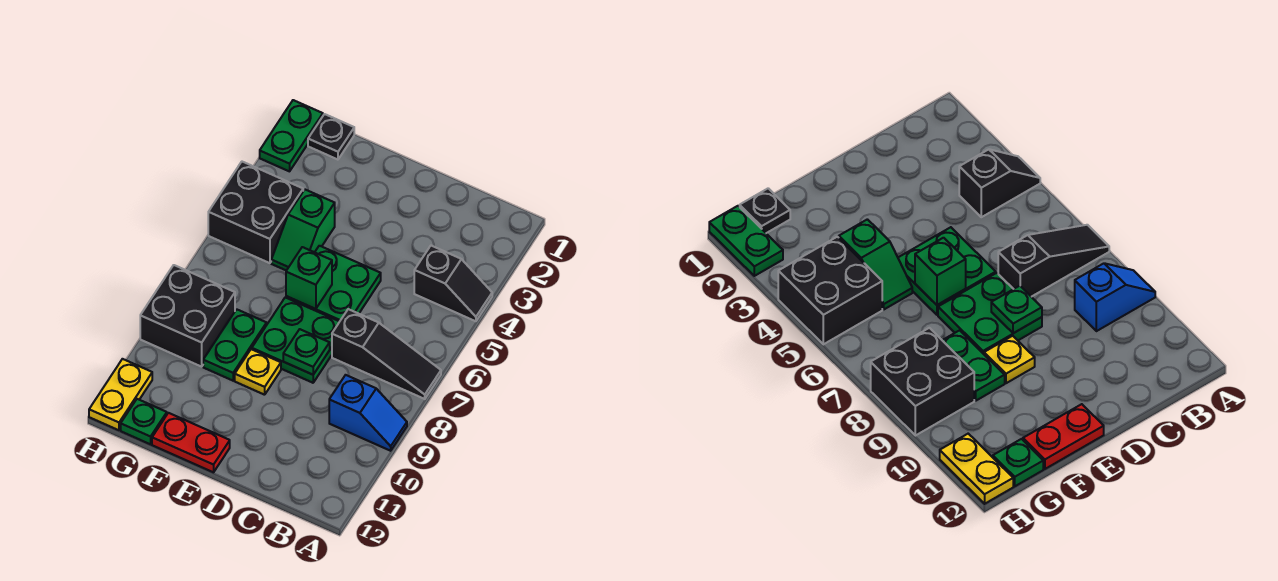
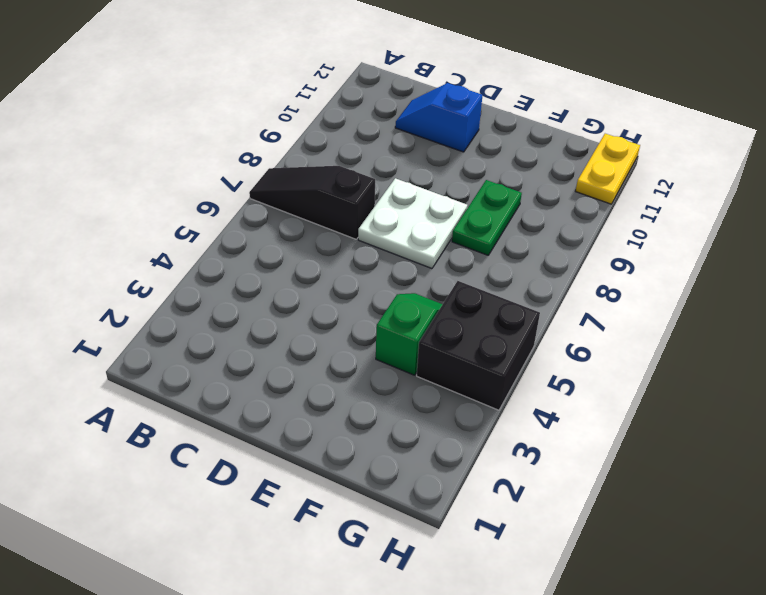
blue slope C11:D11 level 1 top D -> blue slope A9:B9 level 1 top B
white plate D7:E8 level 1 -> green plate D7:E8 level 1
none -> black slope A4:B4 level 1 top B
none -> green plate D5:E6 level 1
none -> yellow plate E9 level 1

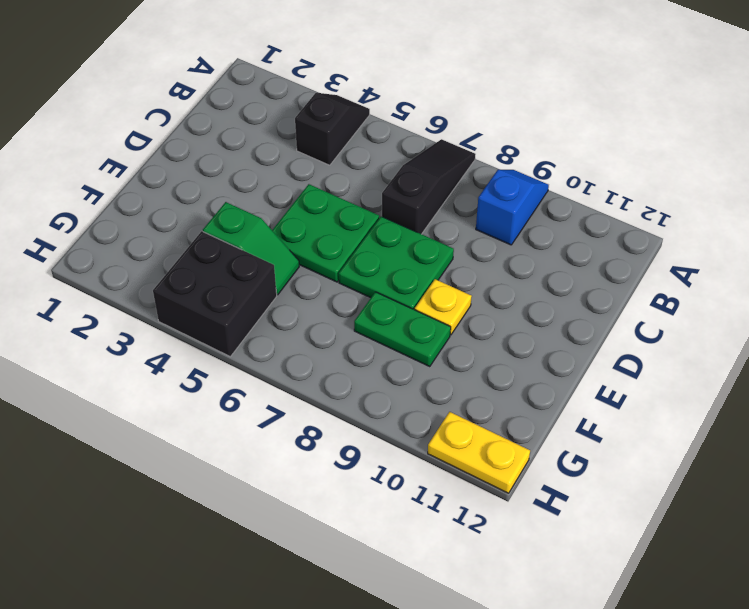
none -> red plate E12:F12 level 1
none -> black plate G1 level 1
none -> black brick G8:H9 level 1

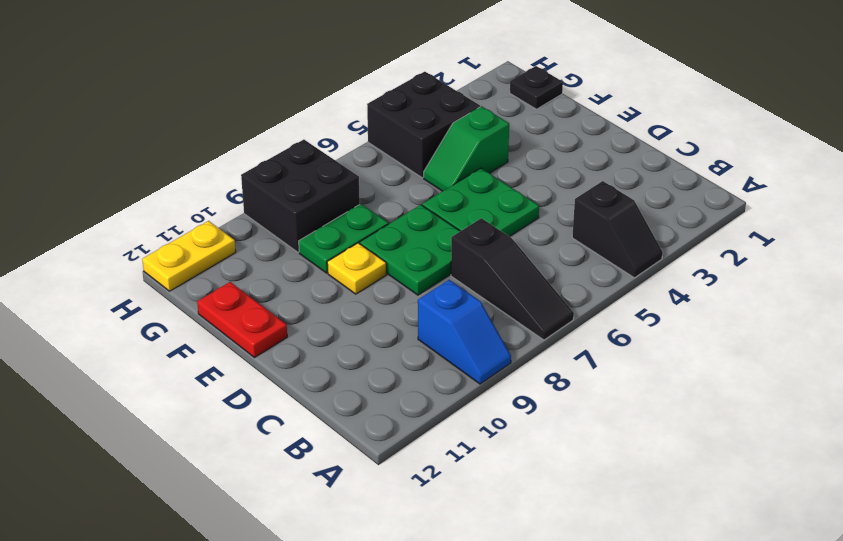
none -> green plate G12 level 1
none -> green plate H1:H2 level 1
none -> green plate D8 level 2

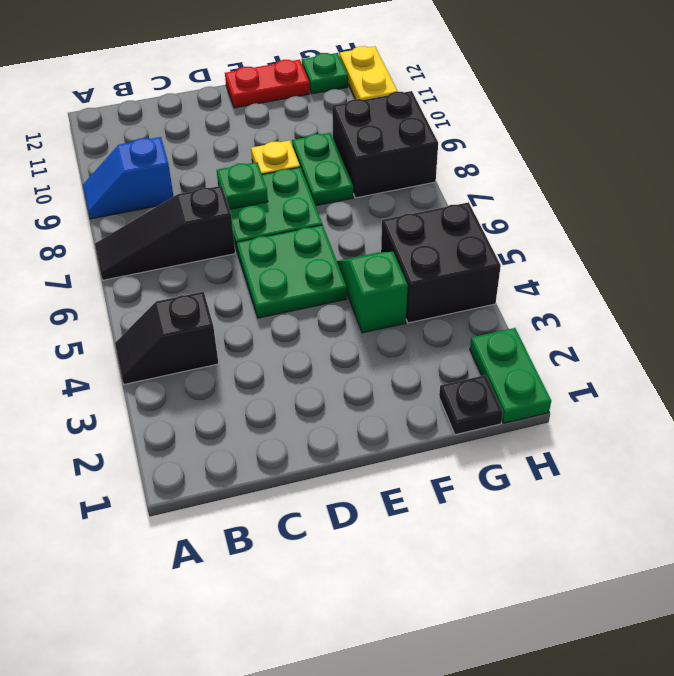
none -> green brick E6 level 2

